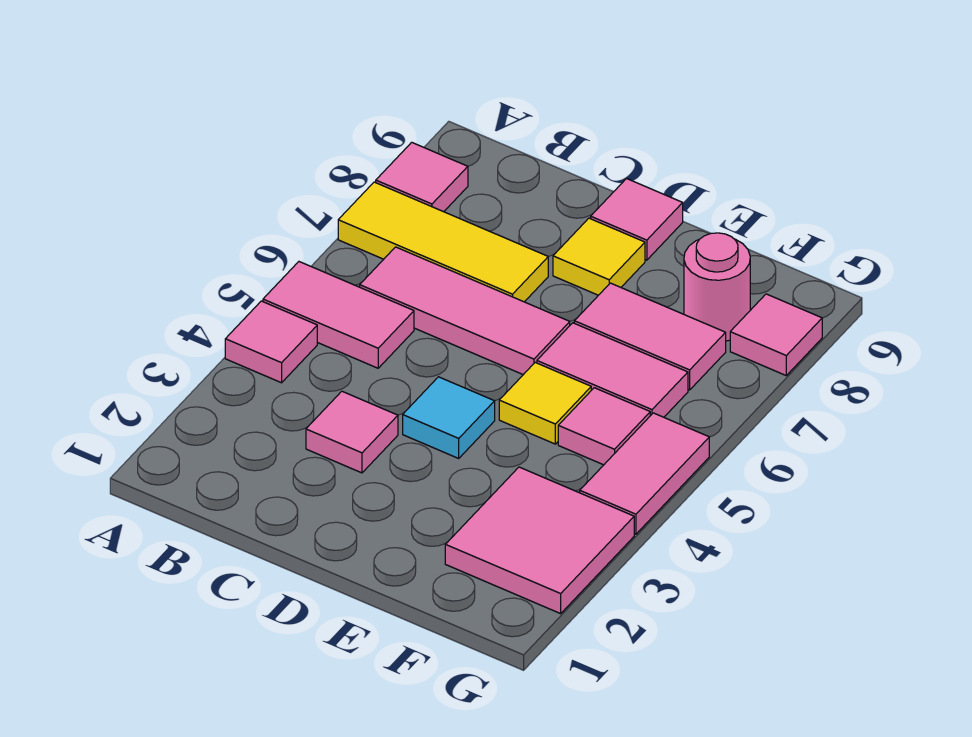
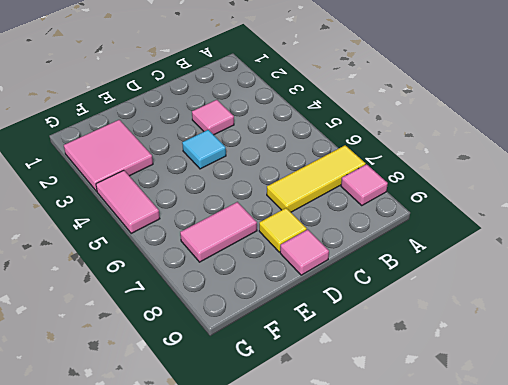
none -> pink tile A4 level 1
none -> pink tile A5:B5 level 1
none -> pink tile B6:D6 level 1

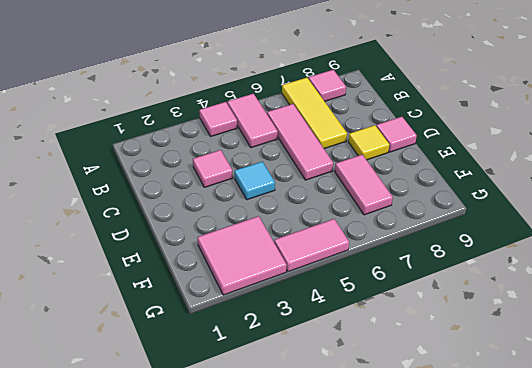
none -> yellow tile E5 level 1
none -> pink tile E6:F6 level 1
none -> pink tile F5 level 1

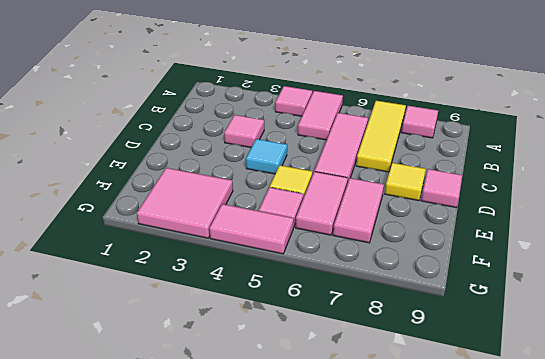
none -> pink round brick F8 level 1
none -> pink tile G8 level 1

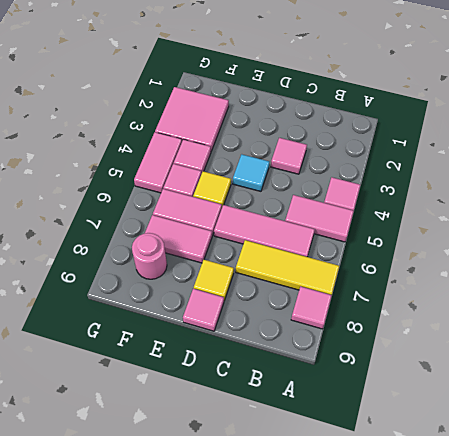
pink tile F4 level 1 -> pink tile G8 level 1

